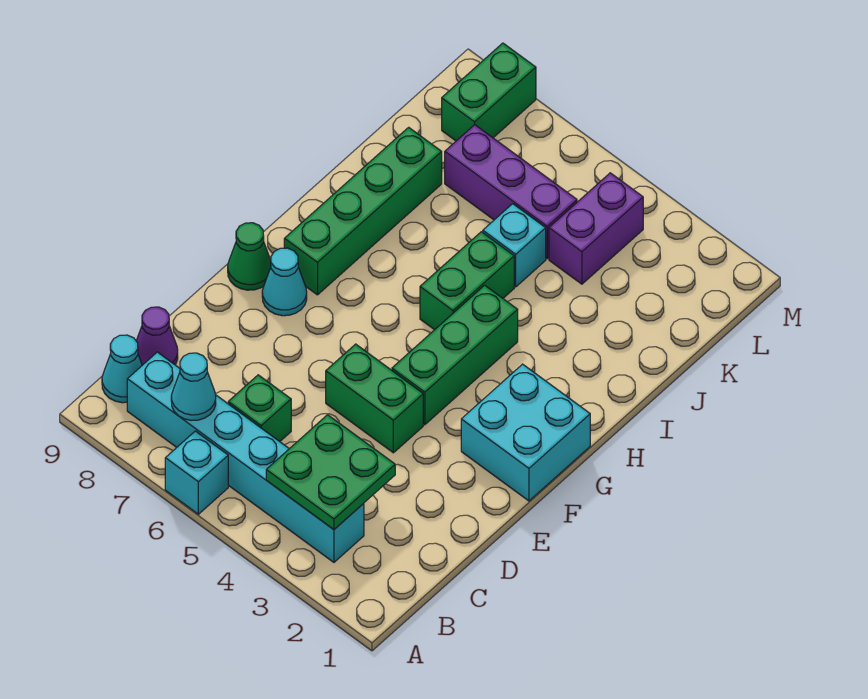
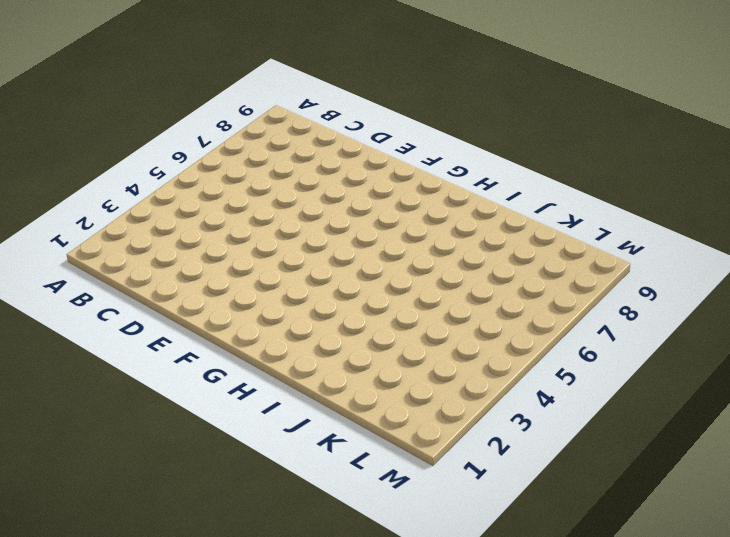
none -> cyan brick A6 level 1
none -> cyan brick B3:B8 level 1
none -> cyan cone B9 level 1

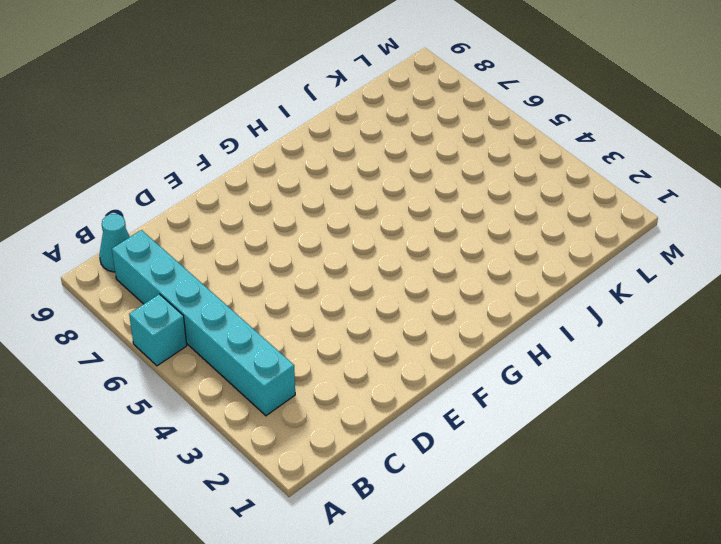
none -> green brick C6 level 1
none -> purple cone C9 level 1
none -> green brick E4:E5 level 1

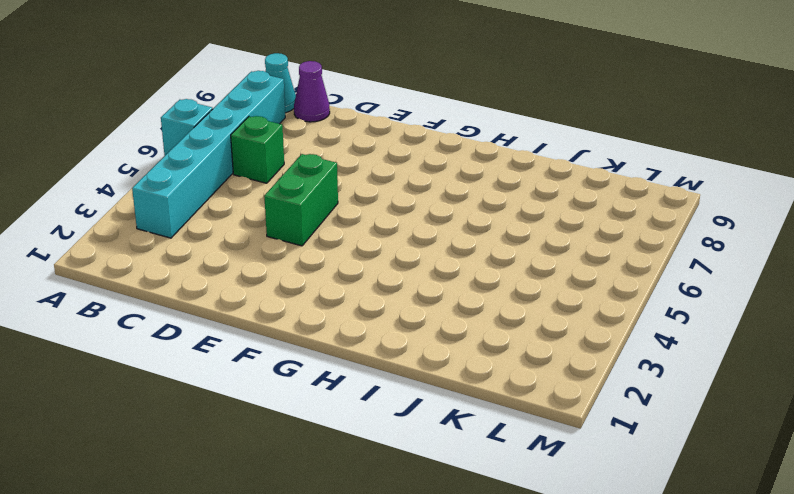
none -> cyan brick F1:G2 level 1
none -> green brick F4:H4 level 1
none -> cyan cone F8 level 1

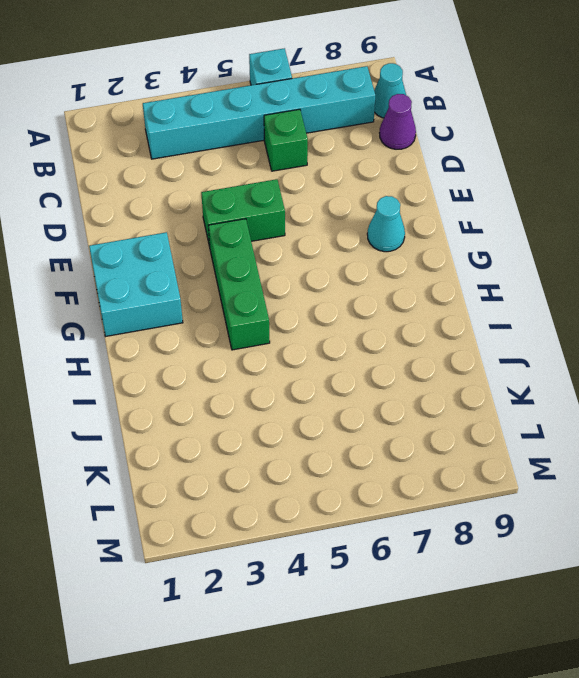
none -> green cone F9 level 1
none -> green brick G8:J8 level 1
none -> green brick H5:I5 level 1

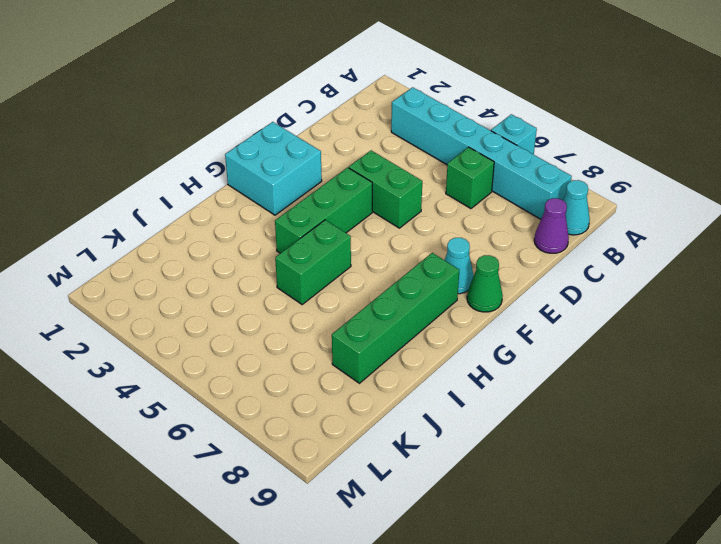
none -> cyan brick J5 level 1
none -> purple brick K4:L4 level 1
none -> purple brick K5:K7 level 1

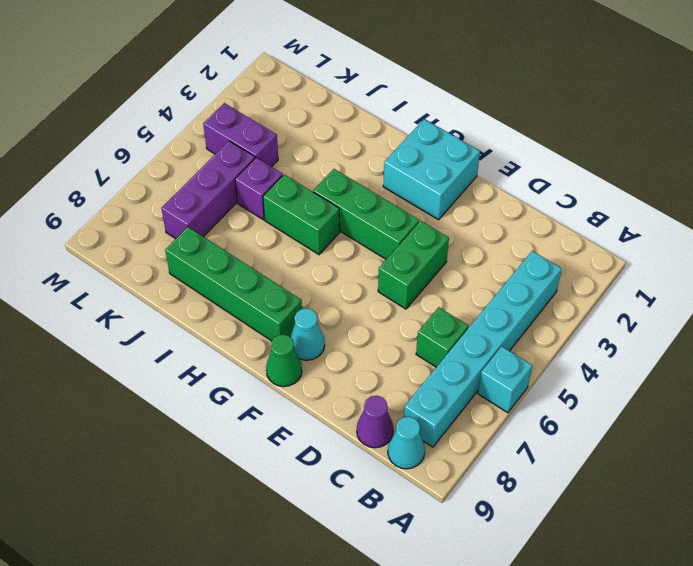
purple brick J5 level 1 -> cyan brick J5 level 1
none -> green brick L8:M8 level 1
none -> green plate B3:C4 level 2
none -> cyan cone B7 level 2

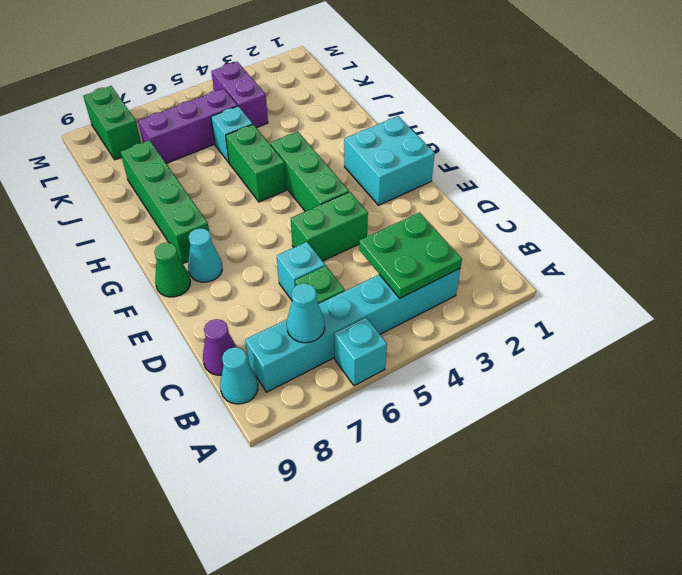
cyan brick D6 level 1 -> none

